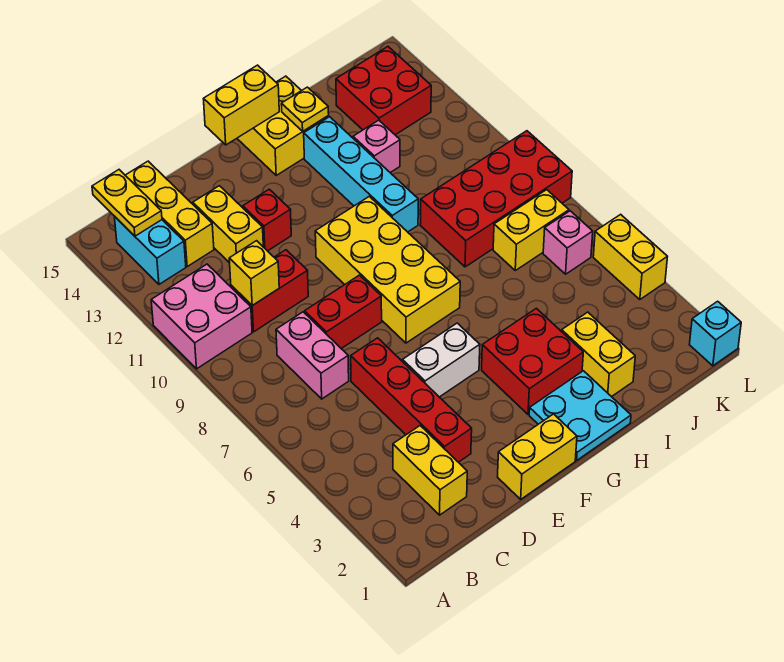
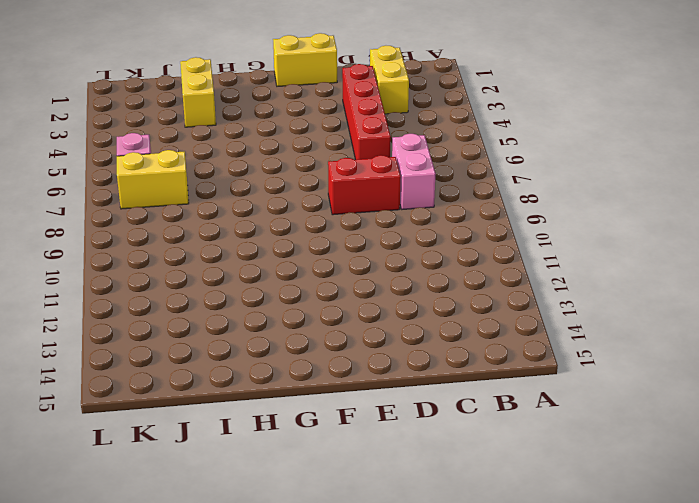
none -> pink brick A10:B11 level 1
none -> cyan brick B13:B14 level 1
none -> red brick C10:D10 level 1

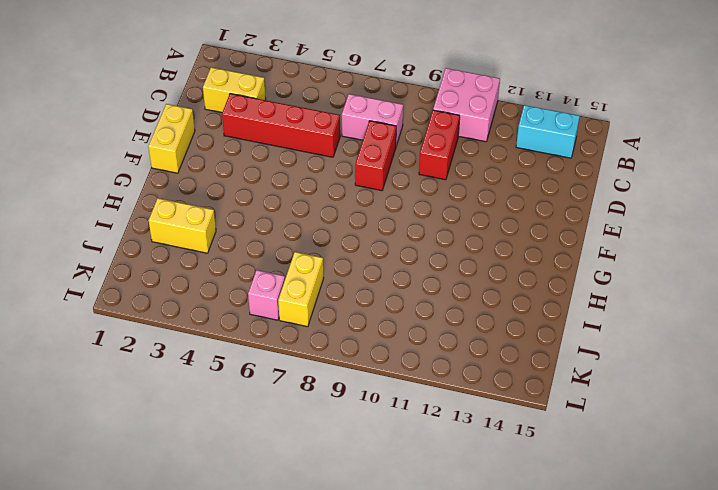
none -> yellow brick C13:C15 level 1
none -> yellow brick D12:D13 level 1
none -> white brick E5:F5 level 1

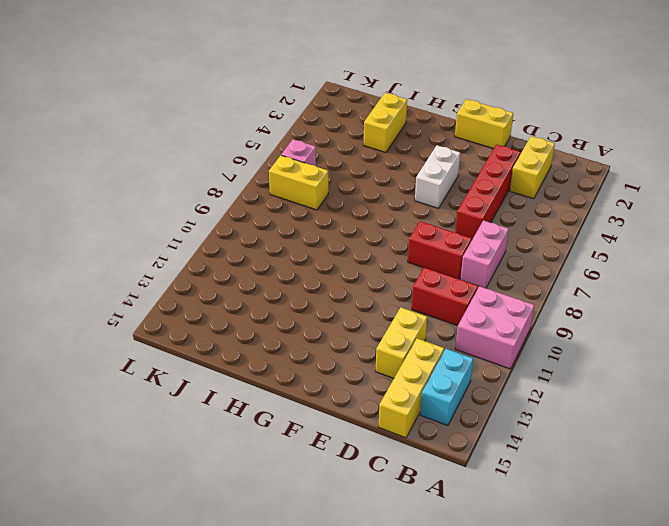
white brick F4:F5 level 1 -> white brick E5:F5 level 1
none -> red brick E12 level 1
none -> yellow brick F7:G10 level 1
none -> cyan plate G1:H2 level 1

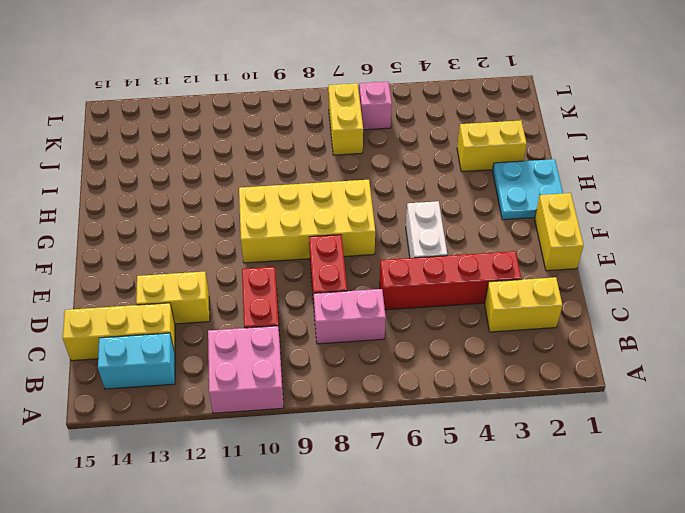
none -> red brick E12 level 1
none -> red brick G3:H4 level 1
none -> yellow brick G14:H15 level 1

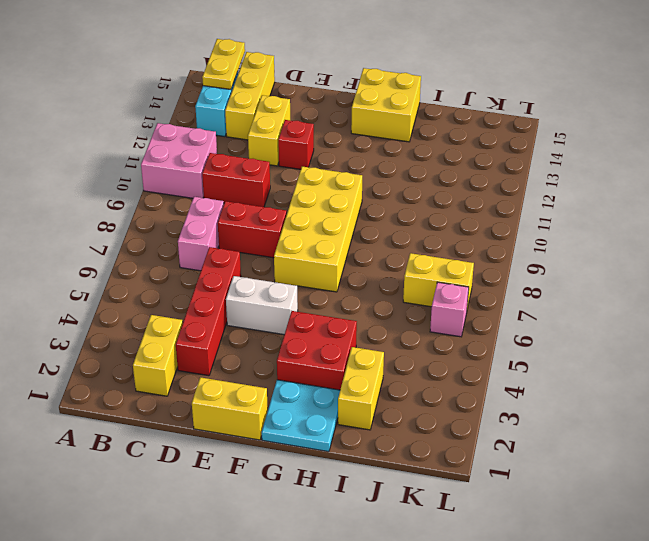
none -> cyan brick H10:H13 level 1
none -> red brick I8:L9 level 1
none -> pink brick I12 level 1

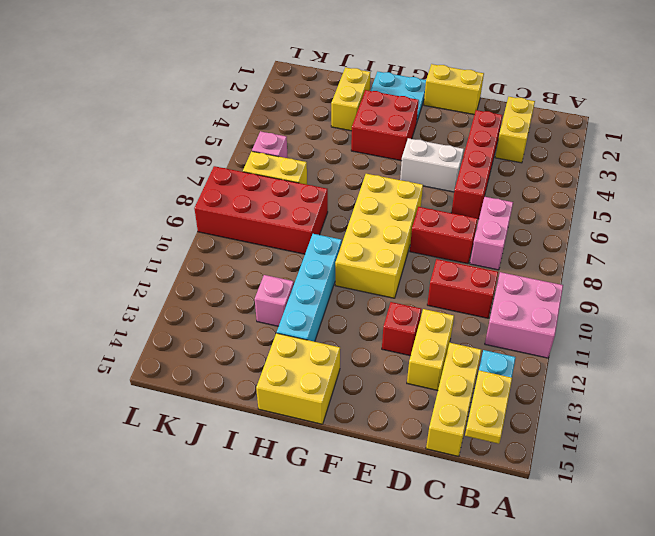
none -> red brick J13:K14 level 1
none -> cyan brick L1 level 1
none -> yellow brick L4:L5 level 1

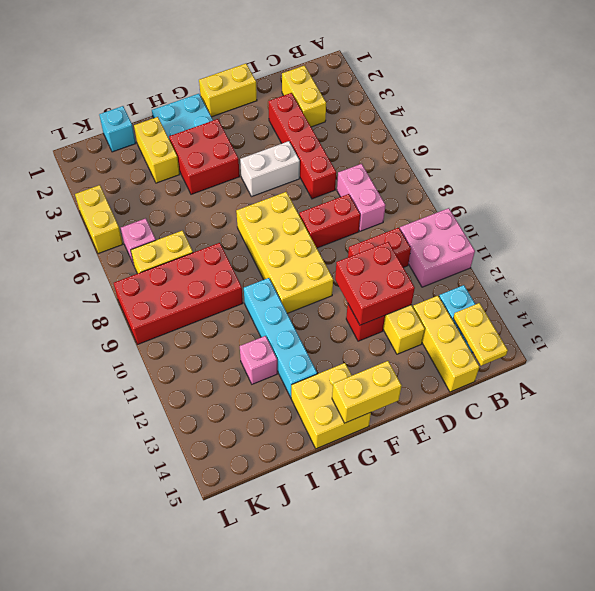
red brick D11:E12 level 2 -> red brick J13:K14 level 1
cyan brick J1 level 1 -> cyan brick L1 level 1
none -> yellow brick C10 level 2
none -> yellow plate H14 level 2

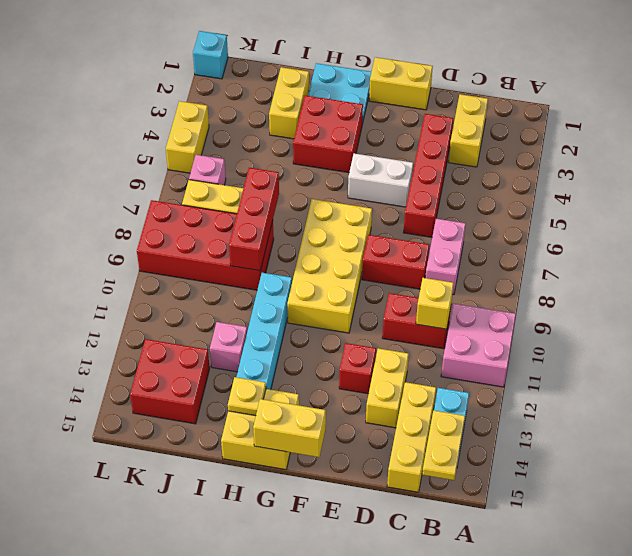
red brick I7:I9 level 2 -> none

